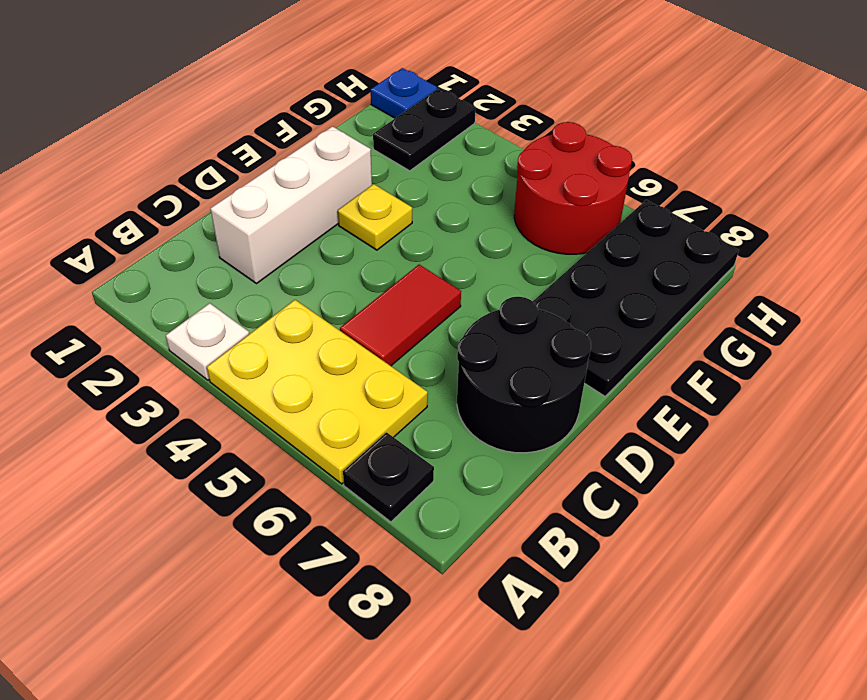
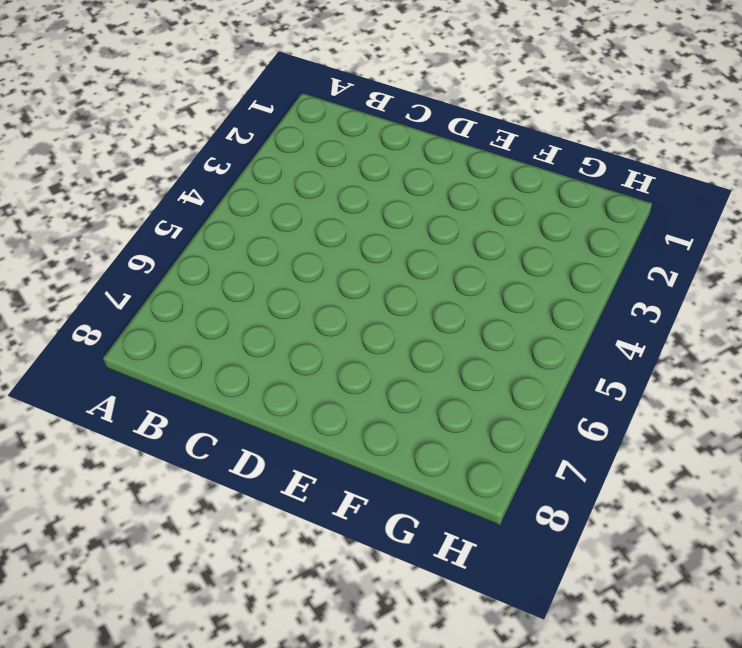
none -> white plate A3 level 1
none -> yellow plate A4:B6 level 1

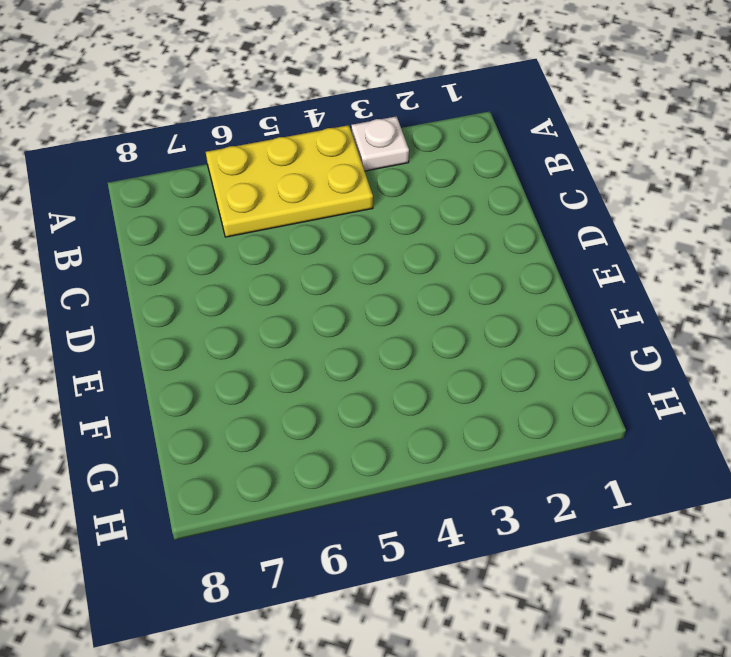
none -> black plate A7 level 1
none -> white brick C2:E2 level 1

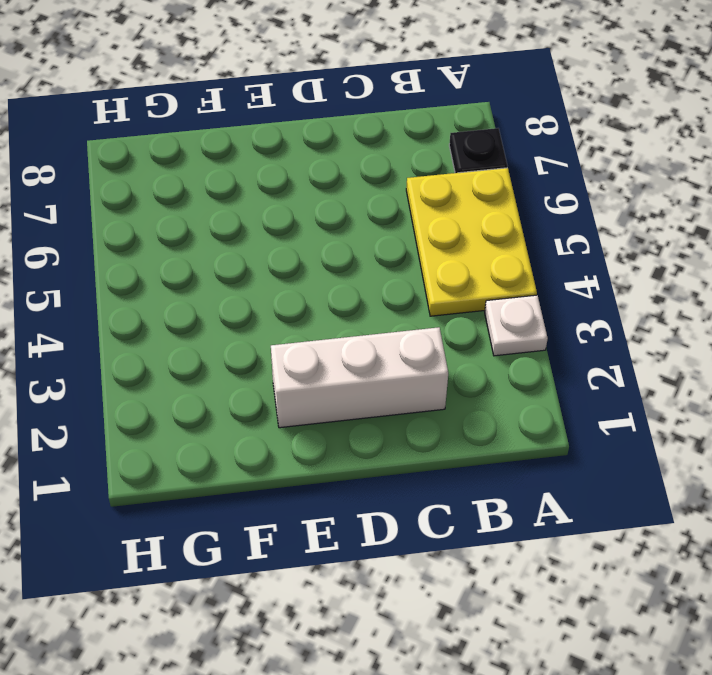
none -> red tile C5:D5 level 1
none -> black round brick C7:D8 level 1

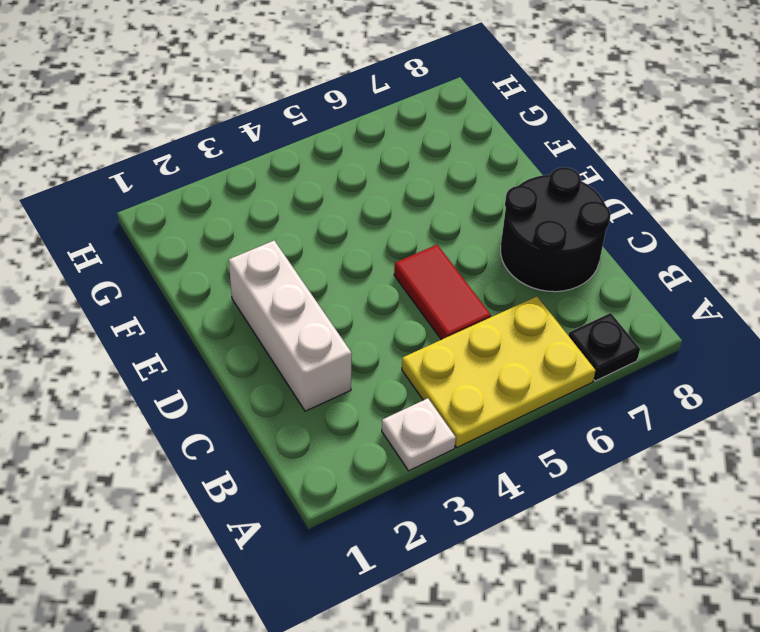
none -> yellow plate E3 level 1
none -> black plate E7:H8 level 1

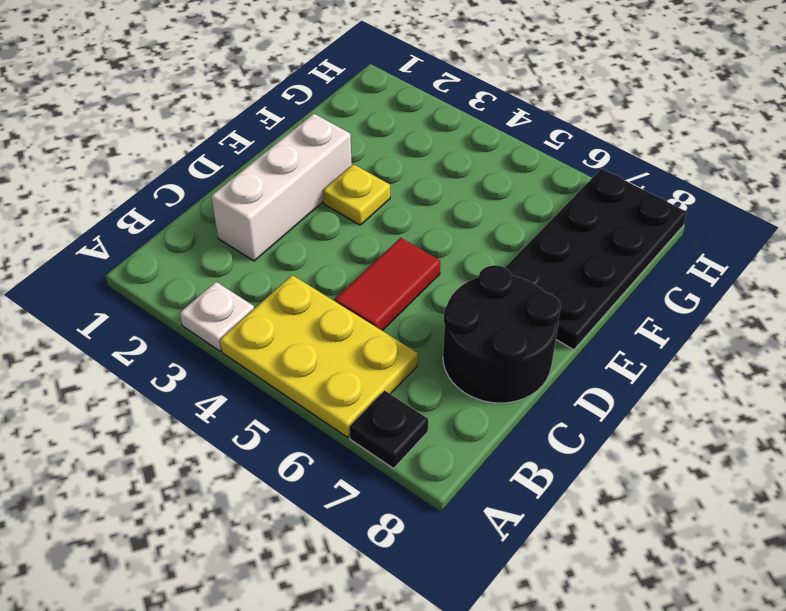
none -> black plate G2:H2 level 1
none -> red round brick G5:H6 level 1

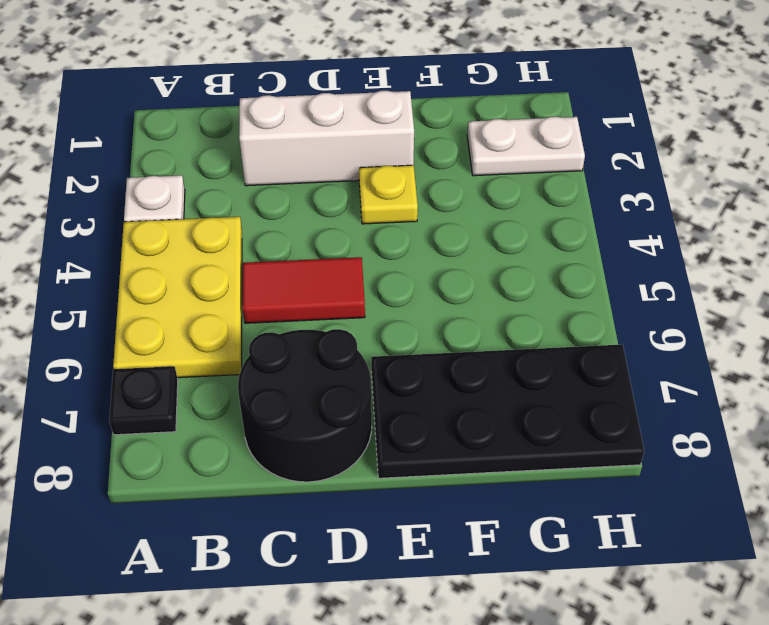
white plate G2:H2 level 1 -> black plate G2:H2 level 1
none -> red round brick G5:H6 level 1
none -> blue plate H1 level 1

